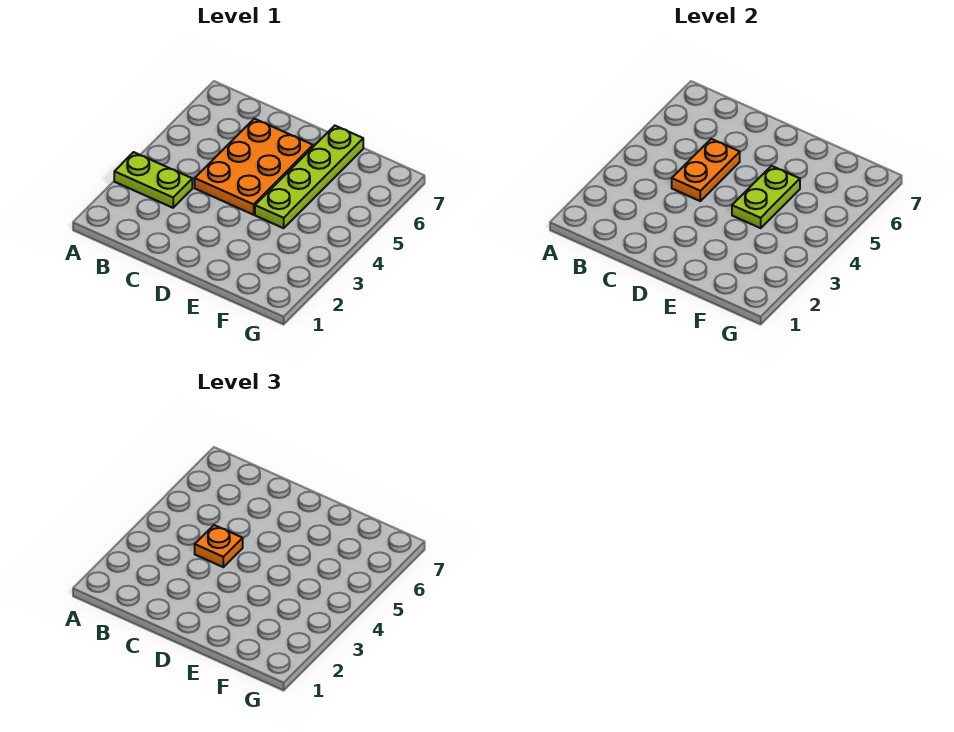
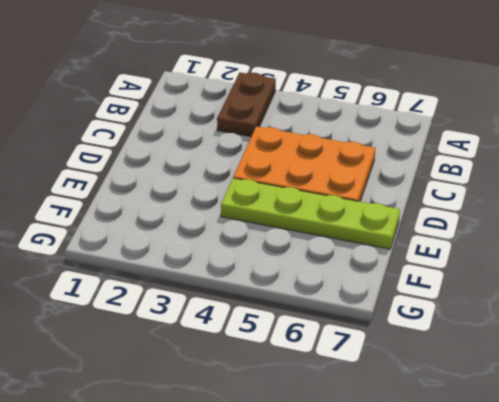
brown plate A3:B3 level 1 -> lime plate A3:B3 level 1
none -> orange plate C4:C5 level 2
none -> lime plate E4:E5 level 2

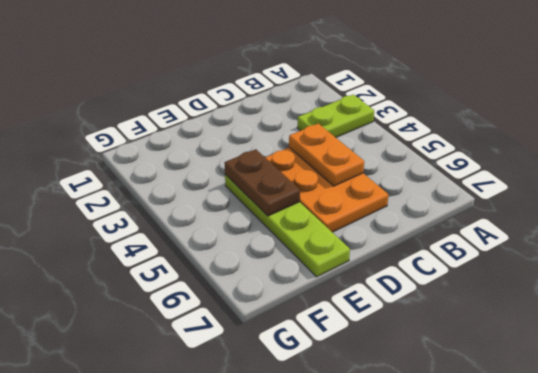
brown plate E4:E5 level 2 -> lime plate E4:E5 level 2
none -> orange plate C4 level 3

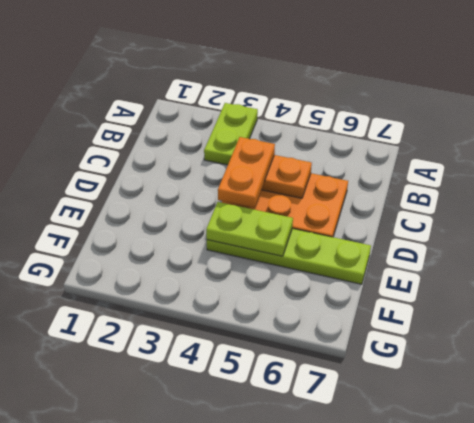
orange plate C4:D4 level 3 -> orange plate C4 level 3

